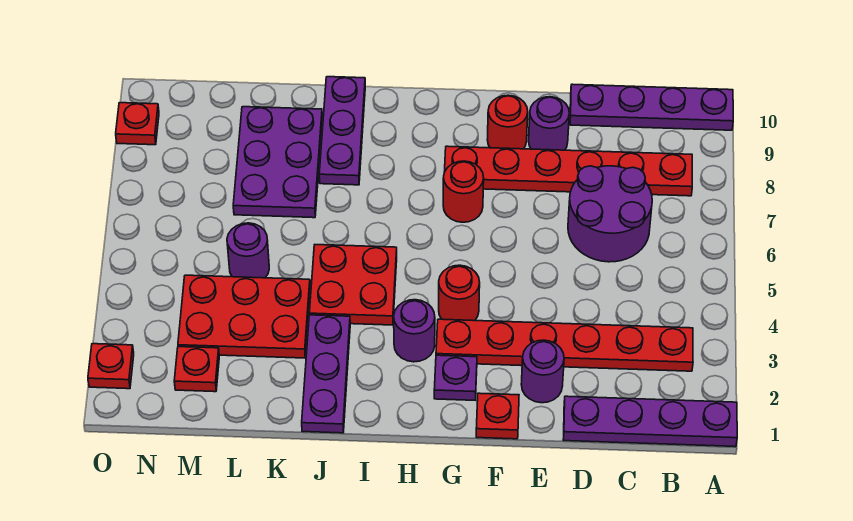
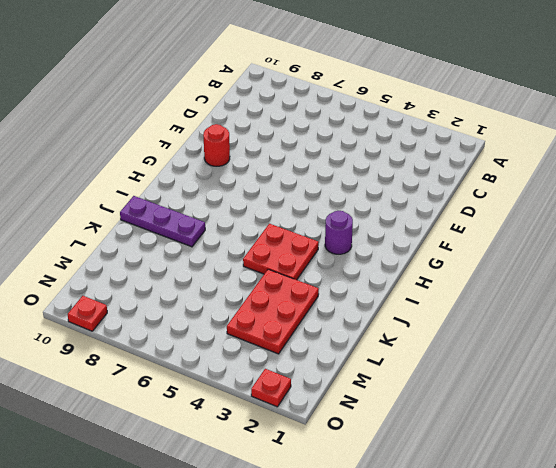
none -> purple plate A1:D1 level 1
none -> purple plate A10:D10 level 1
none -> red plate B3:G3 level 1

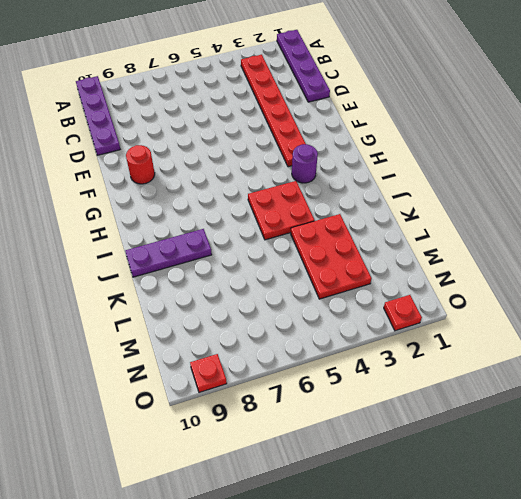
none -> red plate B8:G8 level 1
none -> purple round brick C6:D7 level 1
none -> purple round brick E2 level 1

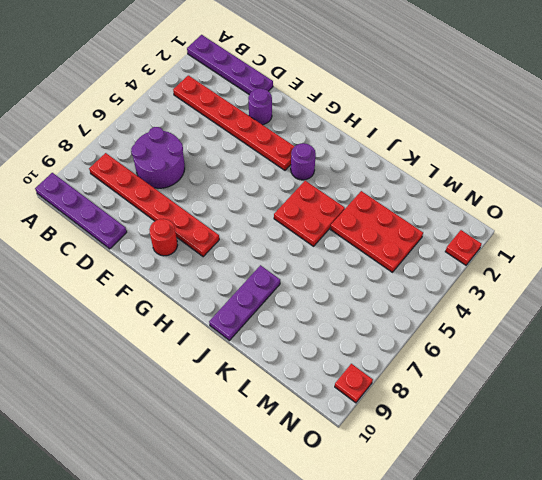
none -> purple round brick E9 level 1
none -> red plate F1 level 1
none -> purple plate G2 level 1

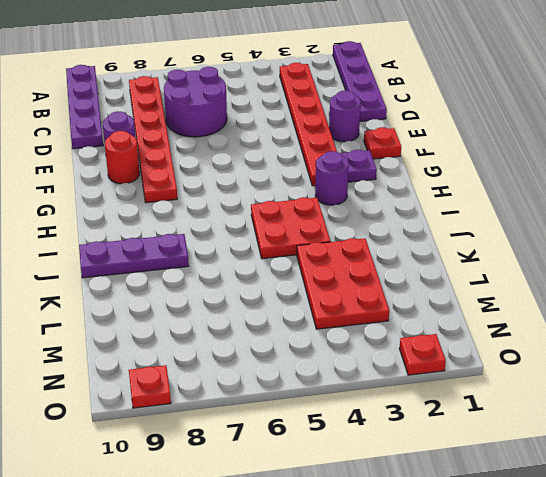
none -> red round brick G4 level 1
none -> red round brick G7 level 1
none -> purple plate J1:J3 level 1

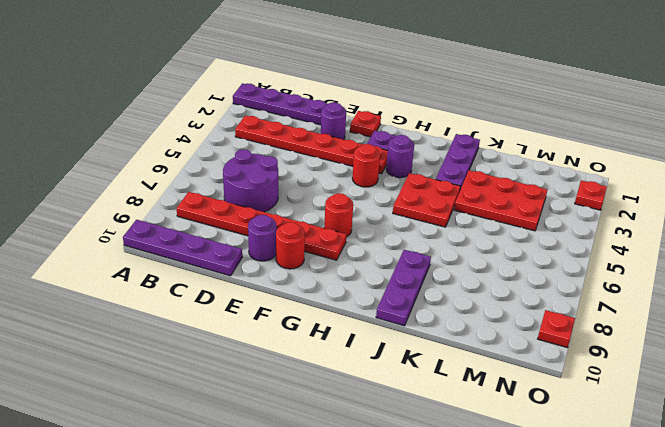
none -> purple plate K7:L9 level 1
none -> purple round brick L5 level 1
none -> red plate M2 level 1

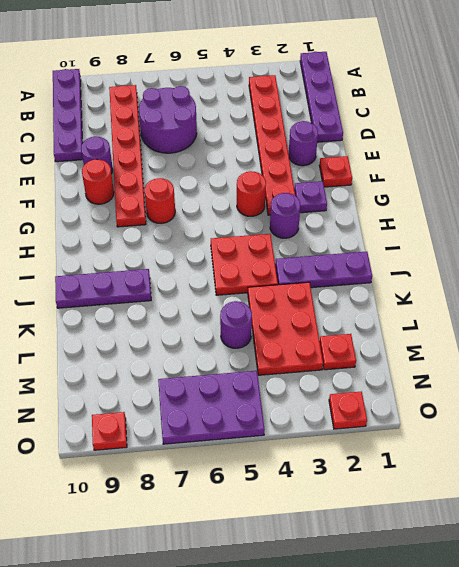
purple plate N5:O7 level 1 -> purple plate K7:L9 level 1

